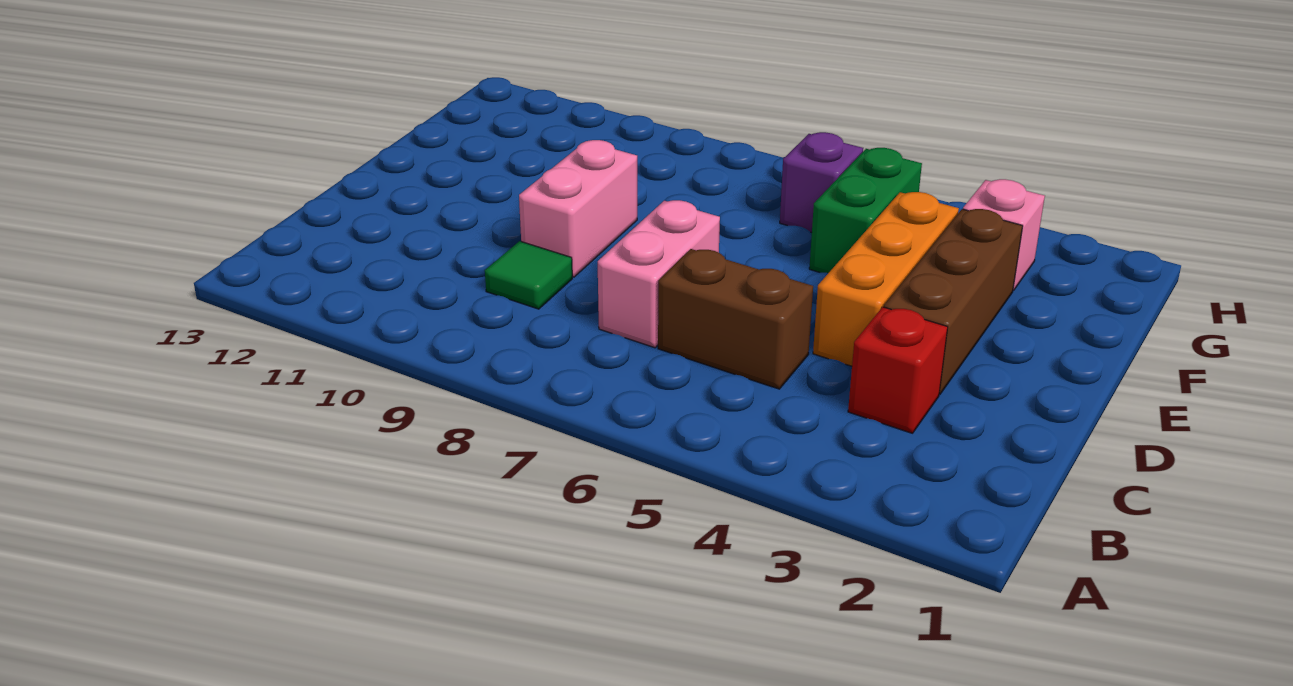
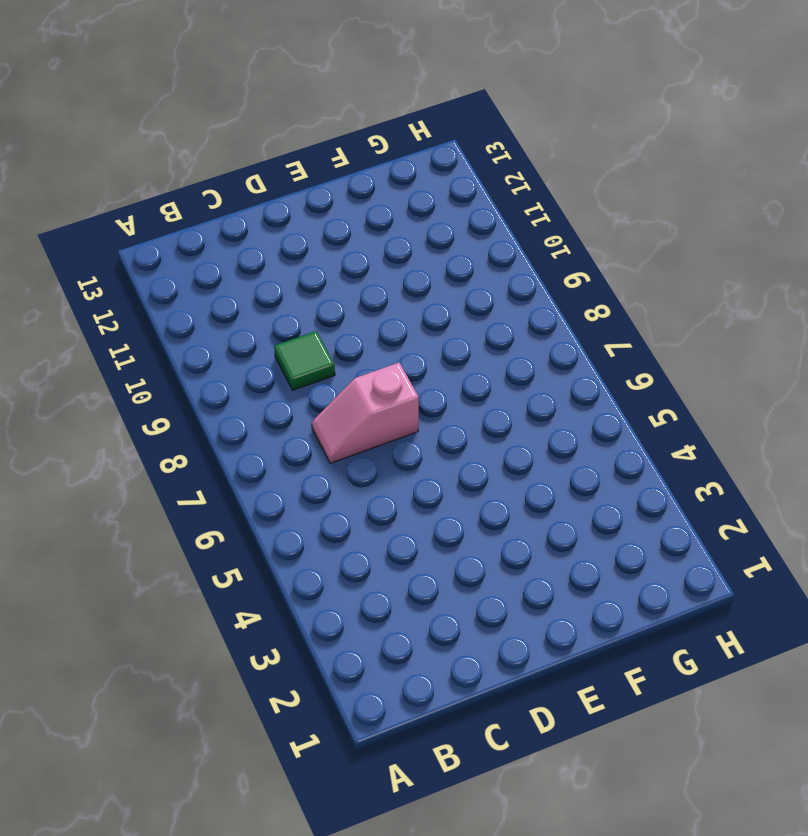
pink slope C7:D7 level 1 top D -> pink brick C7:D7 level 1
none -> red brick C3 level 1
none -> brown brick C5:C6 level 1

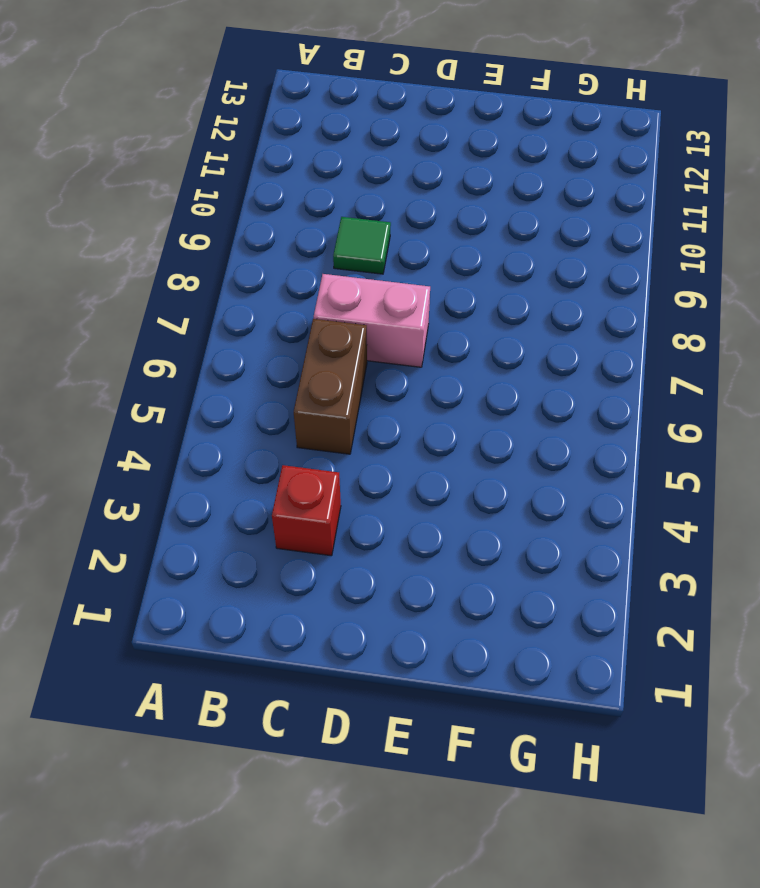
none -> brown brick D3:F3 level 1
none -> orange brick D4:F4 level 1

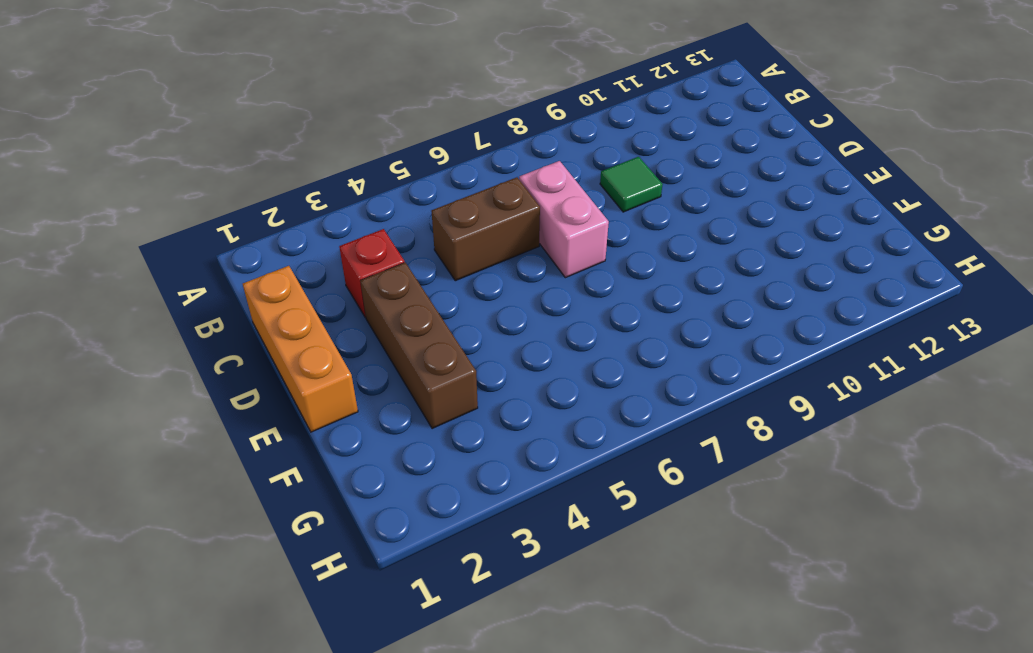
orange brick C1:E1 level 1 -> orange brick D4:F4 level 1
none -> pink brick D9:E9 level 1
none -> green brick F5:G5 level 1

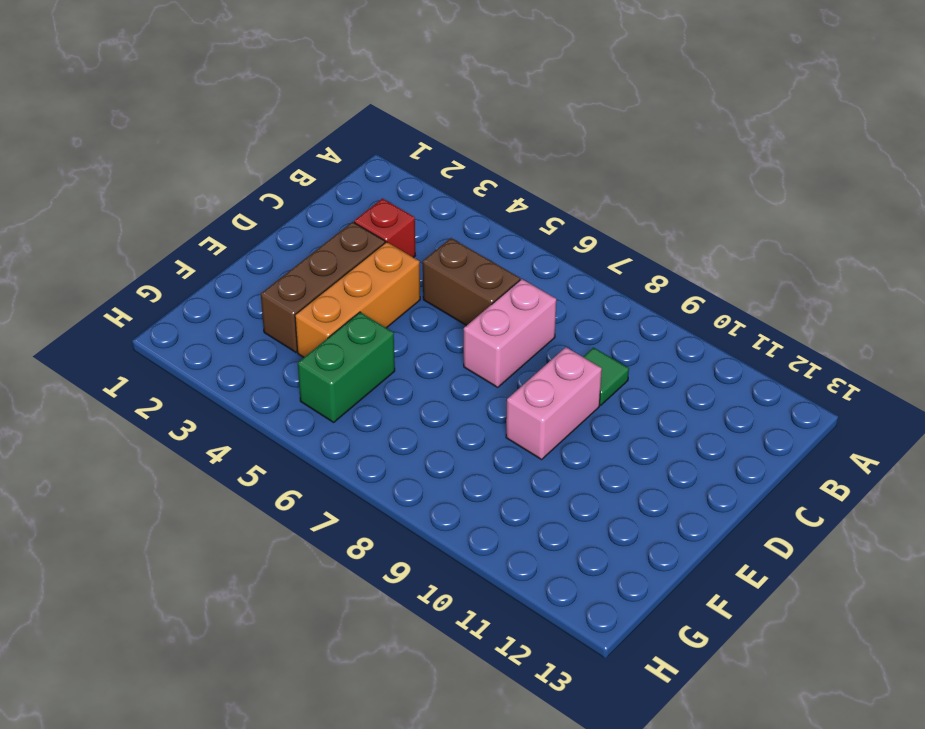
none -> pink brick G3 level 1
none -> purple brick G6 level 1

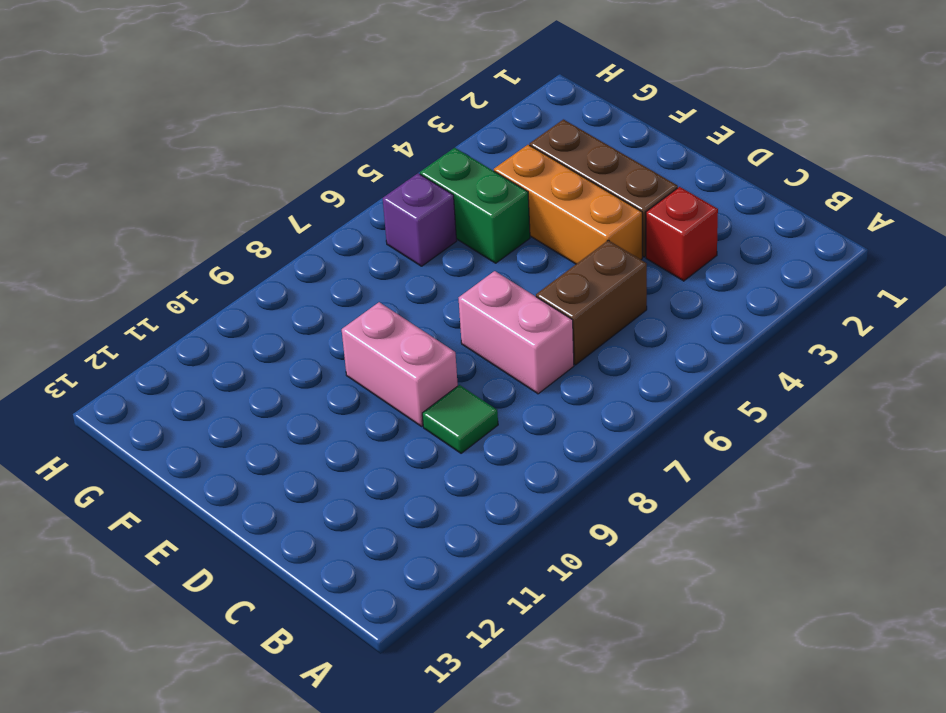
none -> pink brick G3 level 1

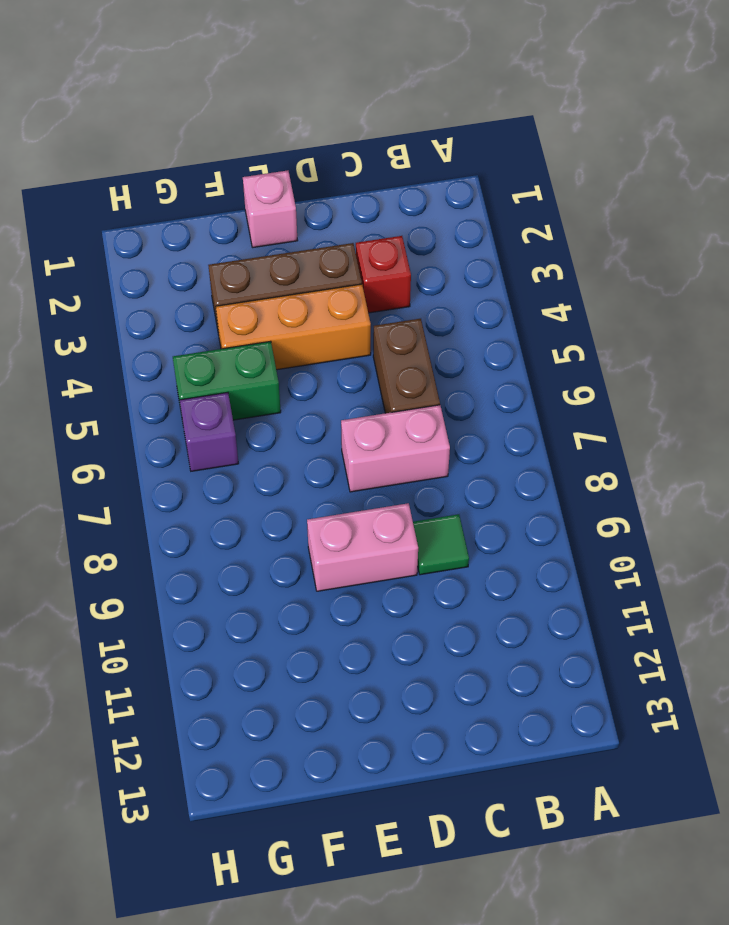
pink brick E1 level 1 -> pink brick G3 level 1

